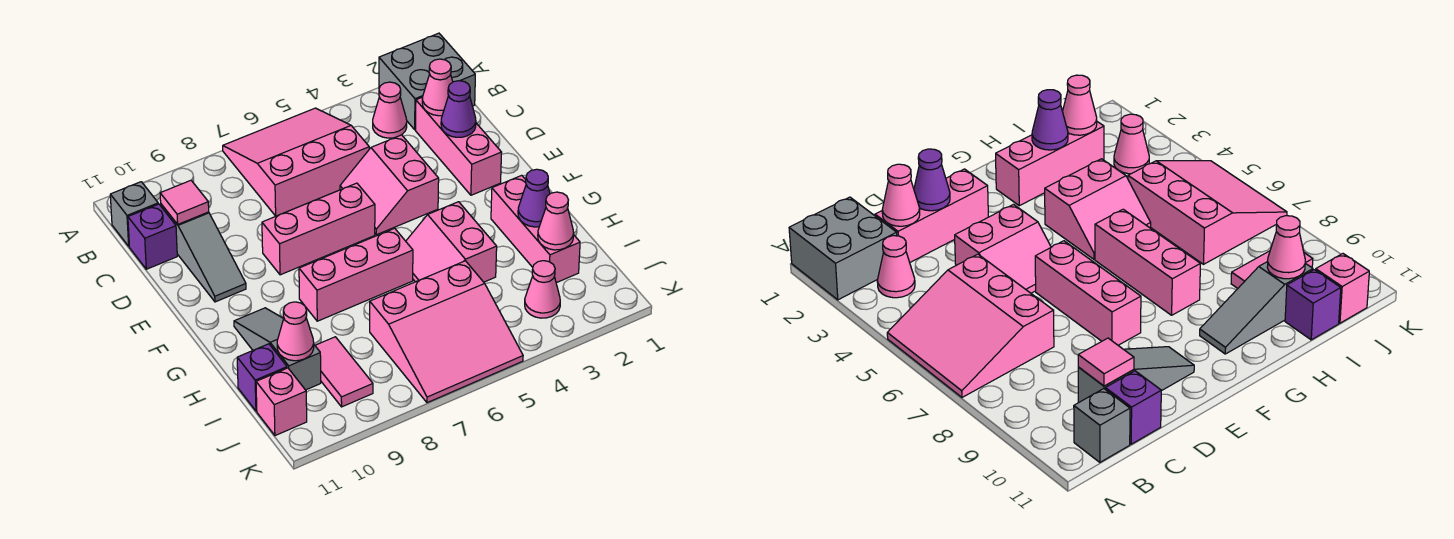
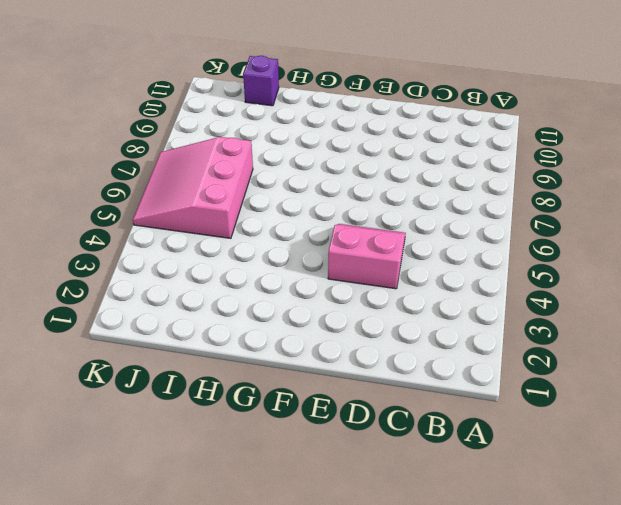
none -> grey brick A1:B2 level 1
none -> pink slope A5:C7 level 1 top C
none -> pink cone B3 level 1

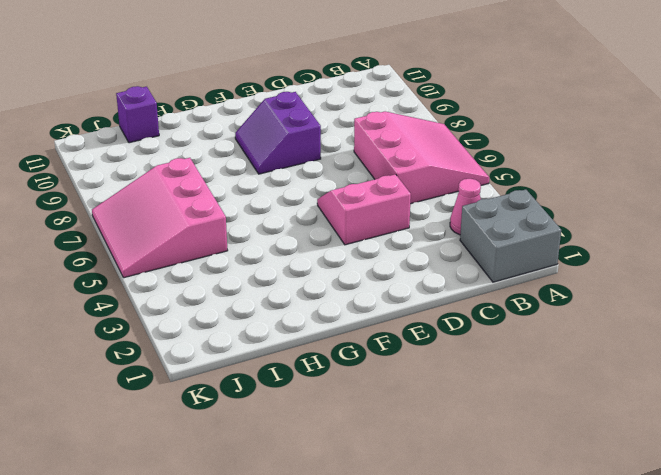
purple slope E8:F9 level 1 top E -> pink brick E6:E8 level 1
none -> grey brick B11 level 1
none -> pink brick C2:E2 level 1
none -> grey slope C10:E10 level 1 top C

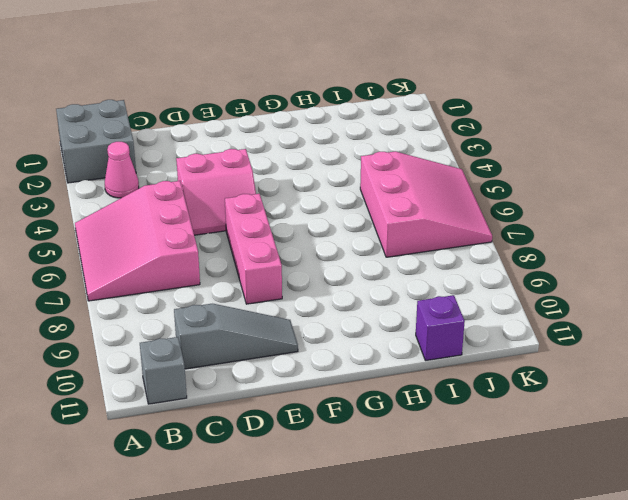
none -> pink brick C2:E2 level 1
none -> purple brick C11 level 1
none -> pink brick G2:I2 level 1

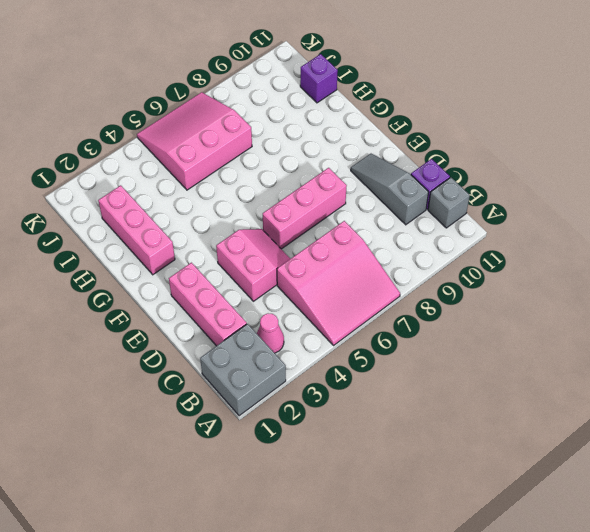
none -> pink slope G4:H5 level 1 top 4
none -> pink brick G6:G8 level 1
none -> grey slope G10:I10 level 1 top I

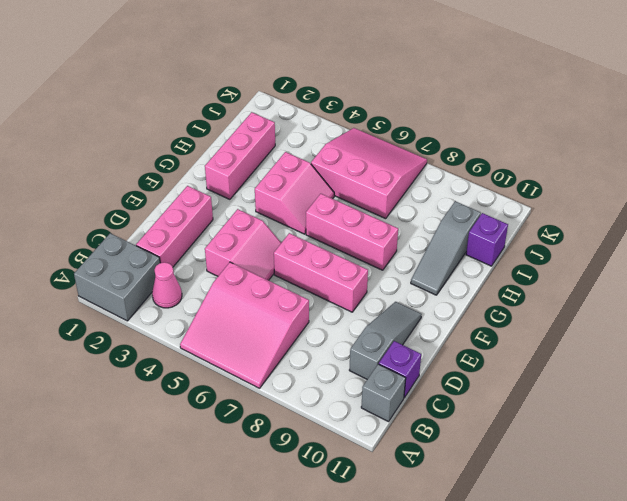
none -> pink tile I9:J9 level 1
none -> pink cone J3 level 1
none -> pink brick J11 level 1

